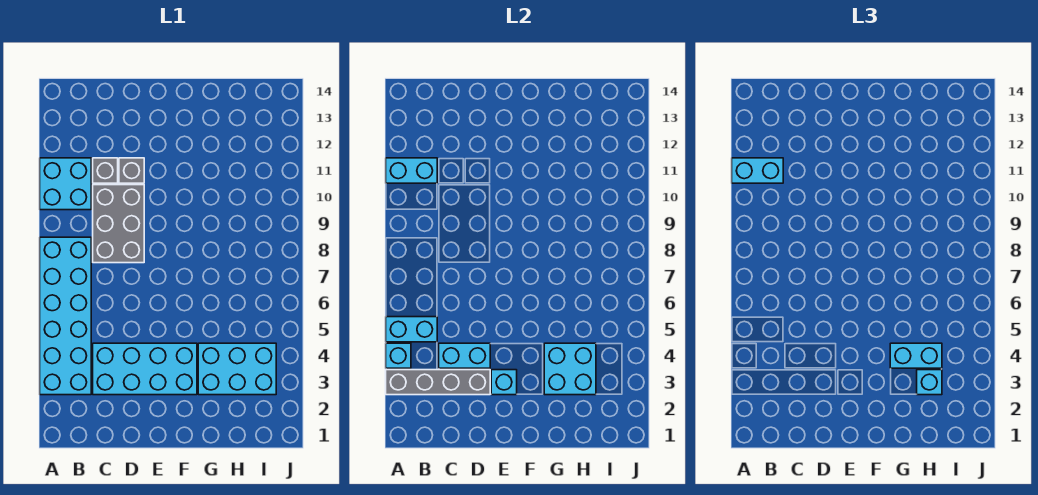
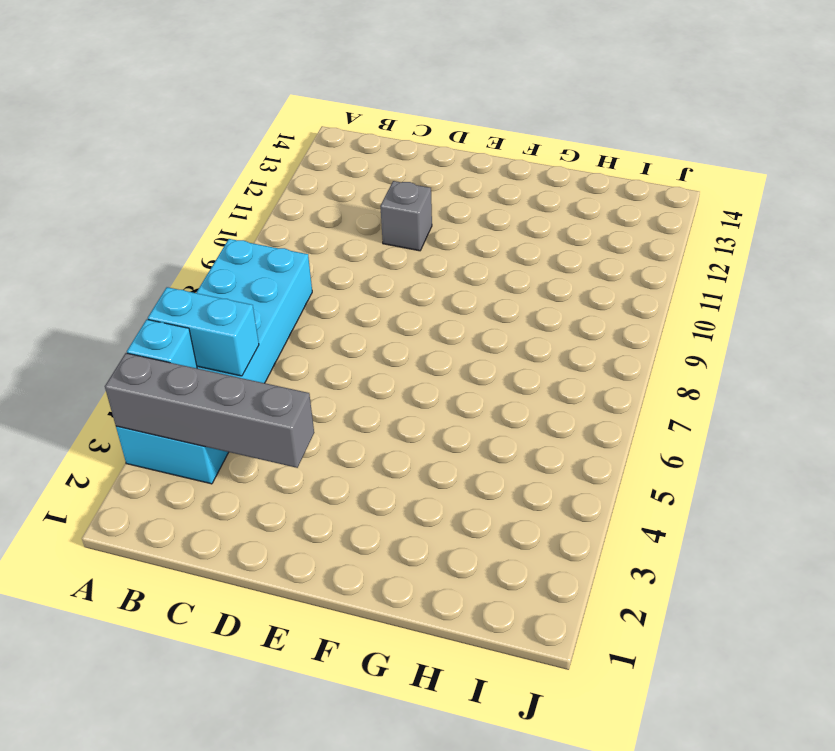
none -> cyan brick A10:B11 level 1
none -> cyan brick C3:F4 level 1
none -> grey brick C8:D10 level 1

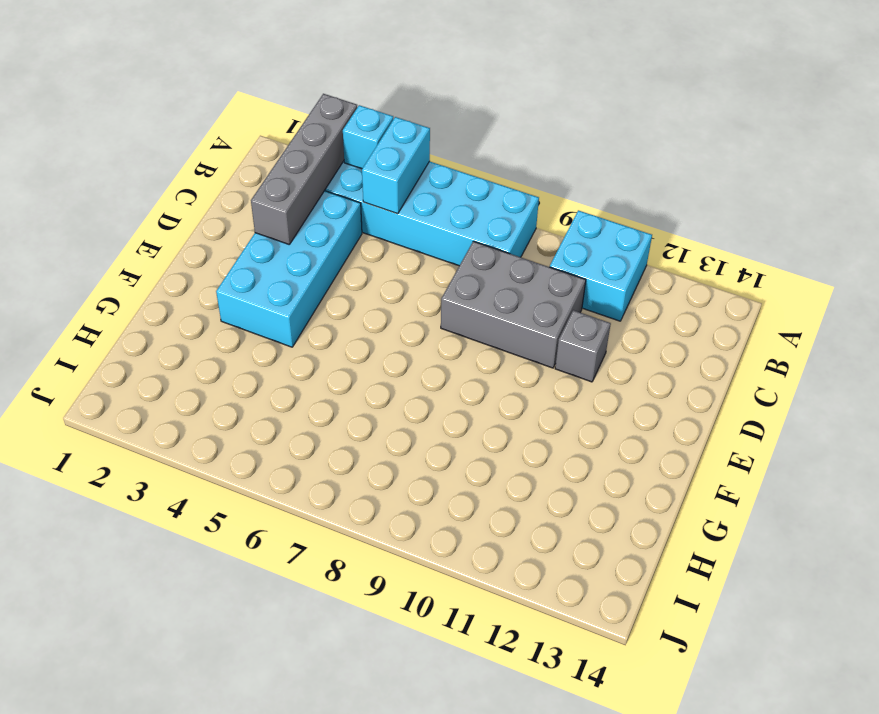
none -> grey brick C11 level 1
none -> cyan brick G3:I4 level 1
none -> cyan brick A11:B11 level 2

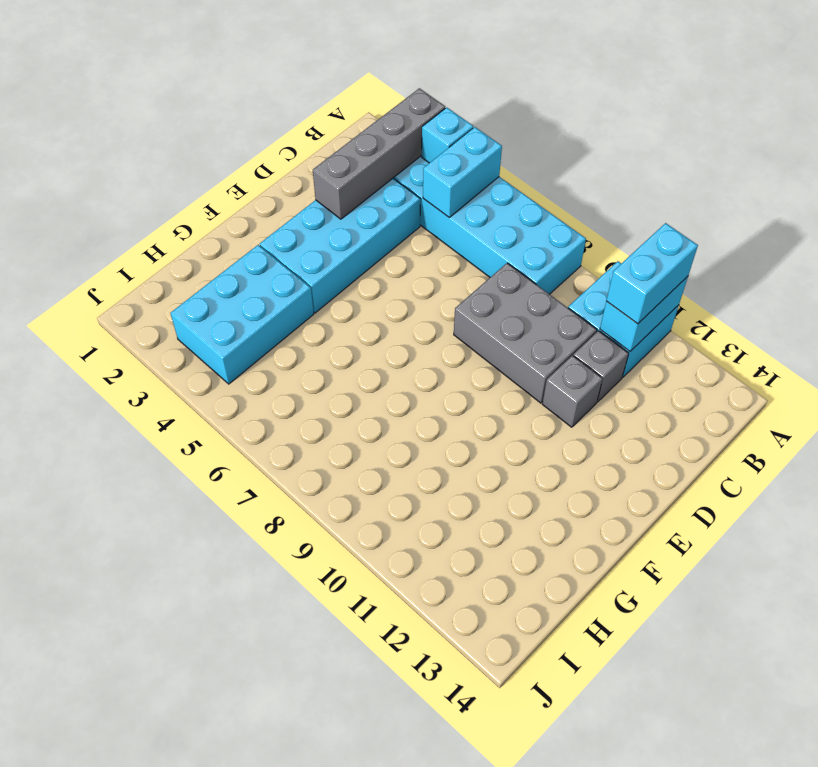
none -> cyan brick C4:D4 level 2
none -> cyan brick E3 level 2
none -> cyan brick G3:H4 level 2

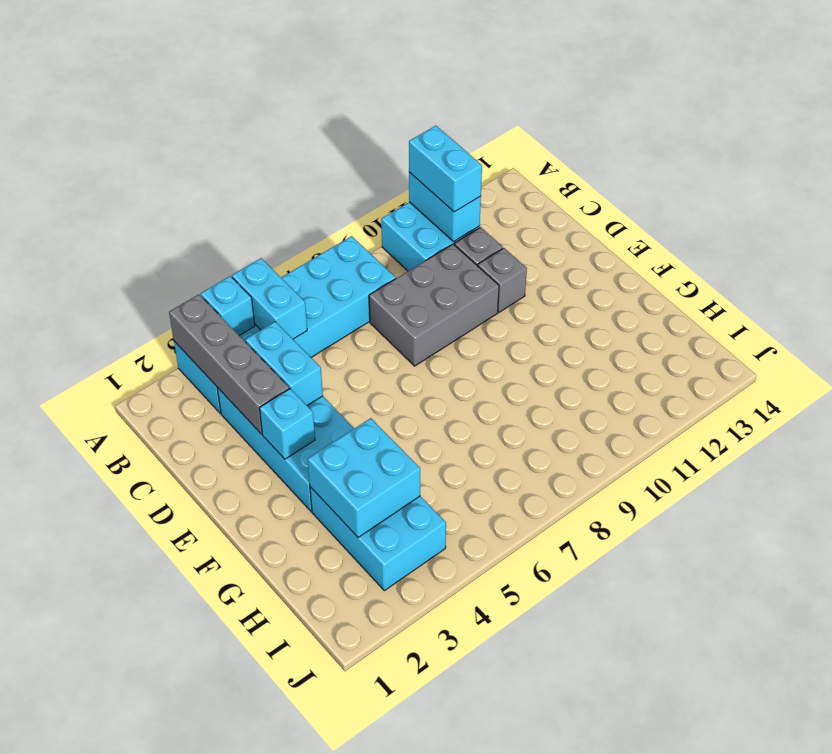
none -> cyan brick G4:H4 level 3
none -> cyan brick H3 level 3

